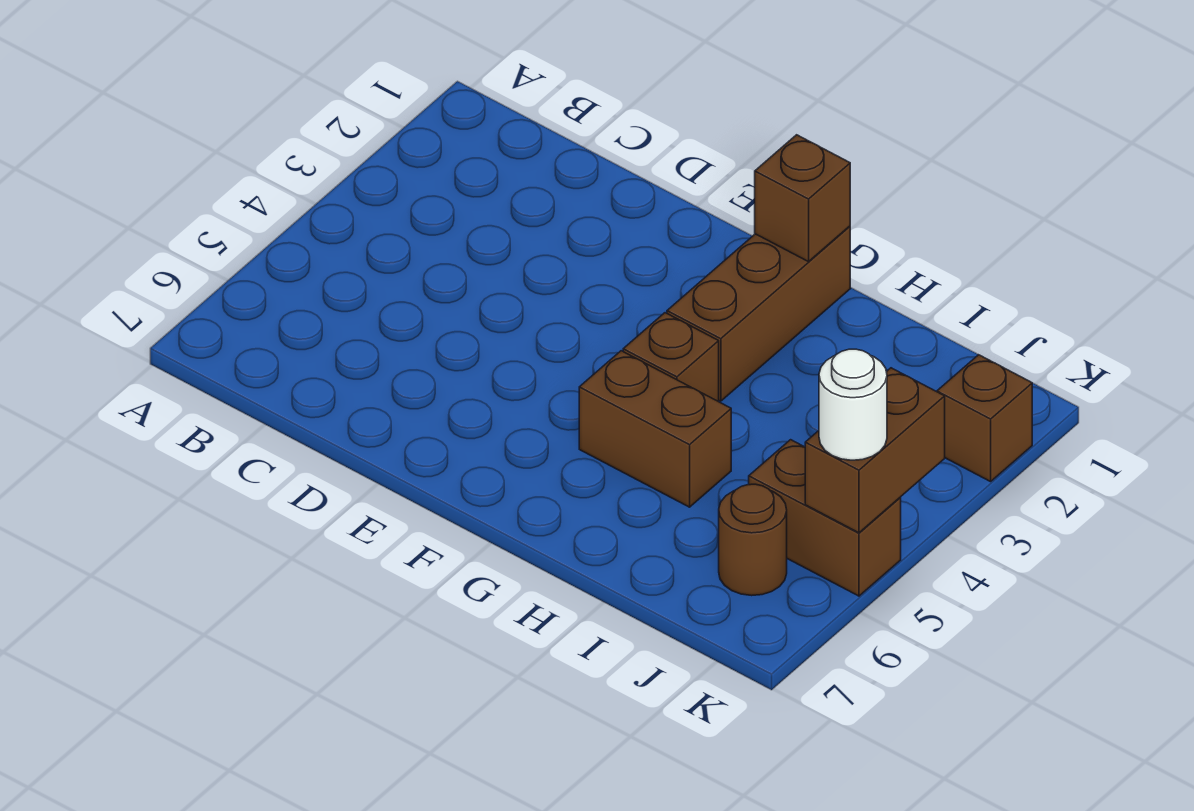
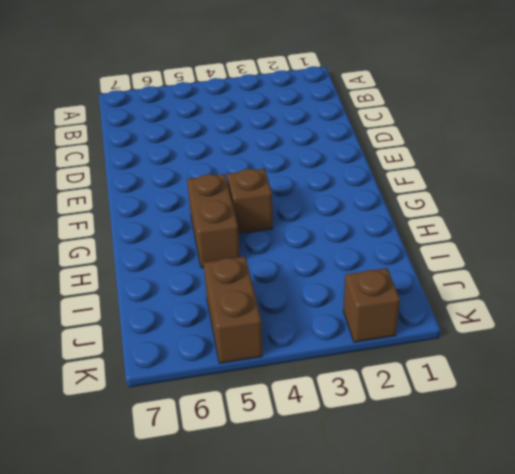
none -> brown brick G1:G3 level 1
none -> brown round brick J6 level 1

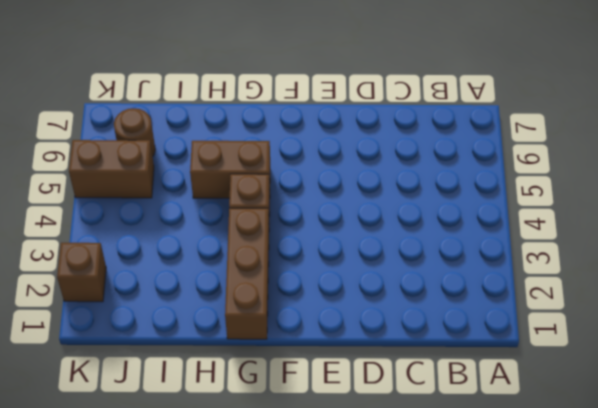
none -> brown brick G1 level 2
none -> brown brick K4:K5 level 2

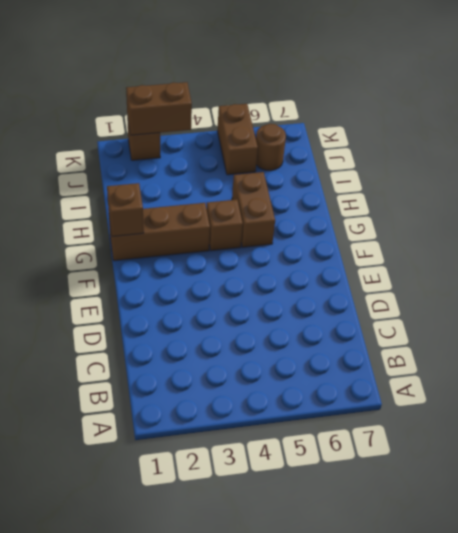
brown brick K2:K3 level 2 -> brown brick K4:K5 level 2
none -> white round brick K5 level 3

